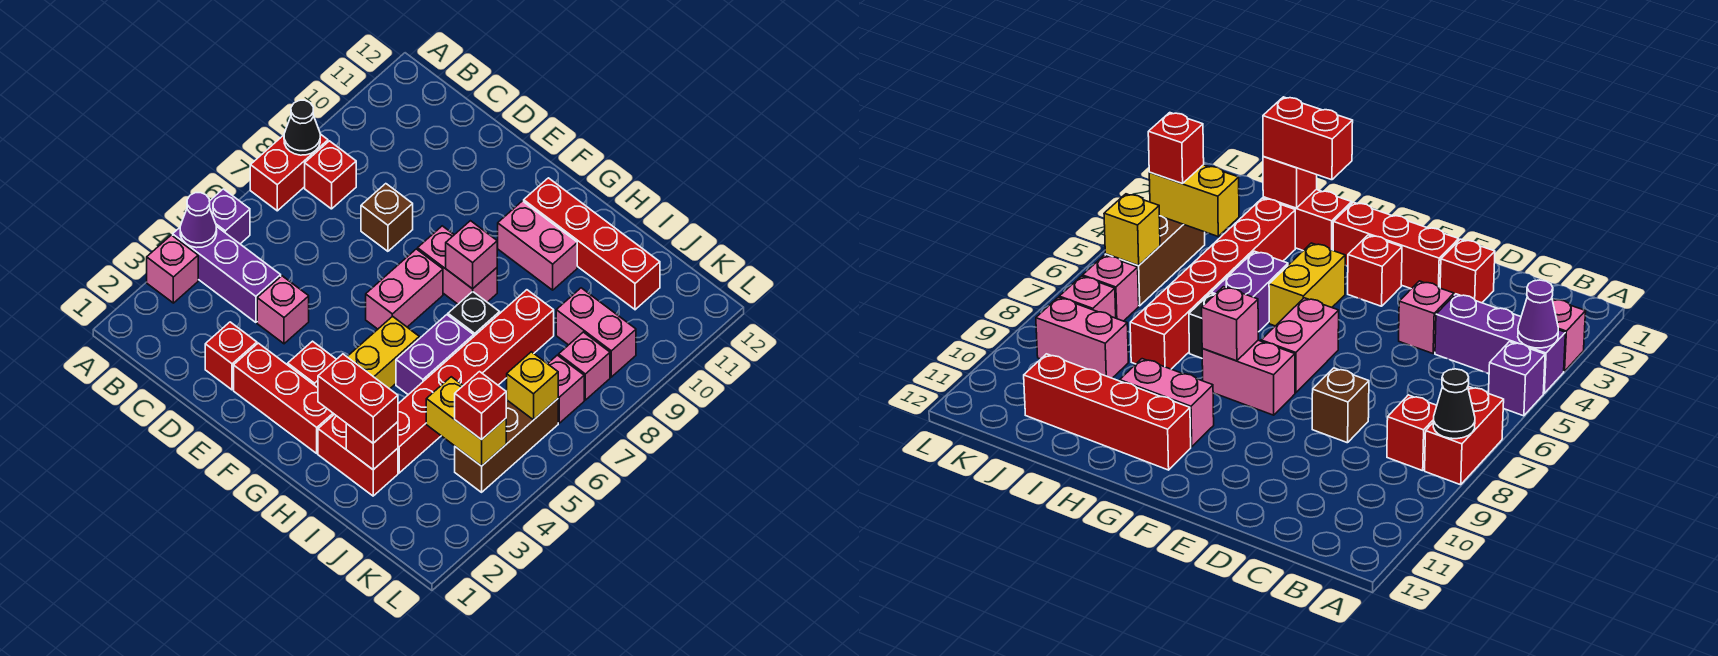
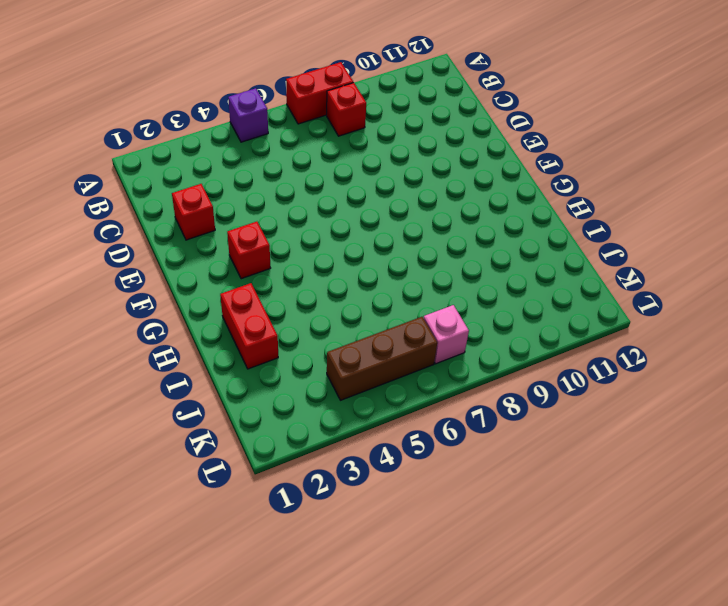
none -> pink brick A3 level 1
none -> purple brick A4:C4 level 1
none -> pink brick D4 level 1
none -> brown brick D8 level 1

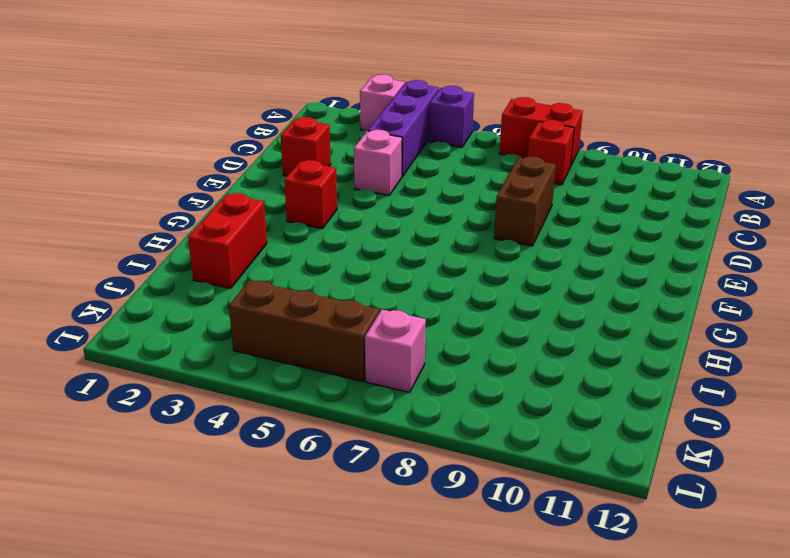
brown brick D8:E8 level 1 -> brown brick D8 level 1
none -> red brick E2:G2 level 1
none -> pink brick F6:F7 level 1
none -> pink brick F8:G8 level 1
none -> yellow brick G4:G5 level 1

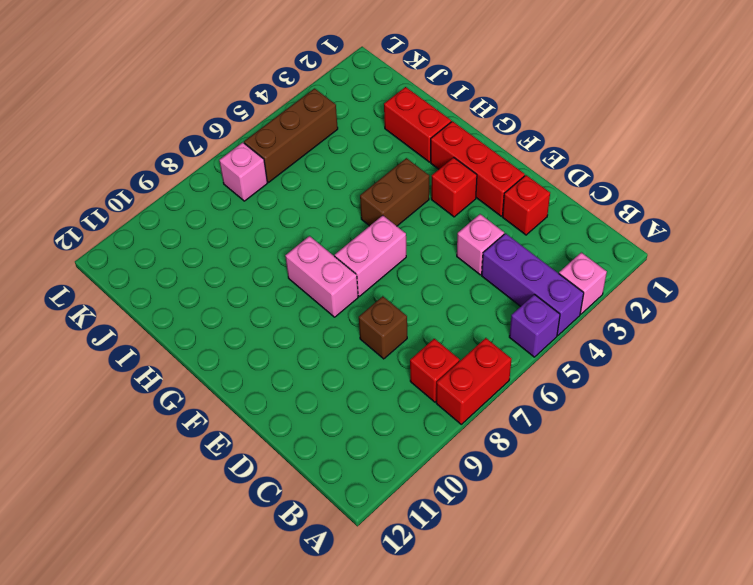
brown brick G4:G5 level 1 -> yellow brick G4:G5 level 1
none -> pink brick G10:H10 level 1
none -> red brick G11:J11 level 1
none -> purple brick H5:H6 level 1
none -> black brick H7 level 1

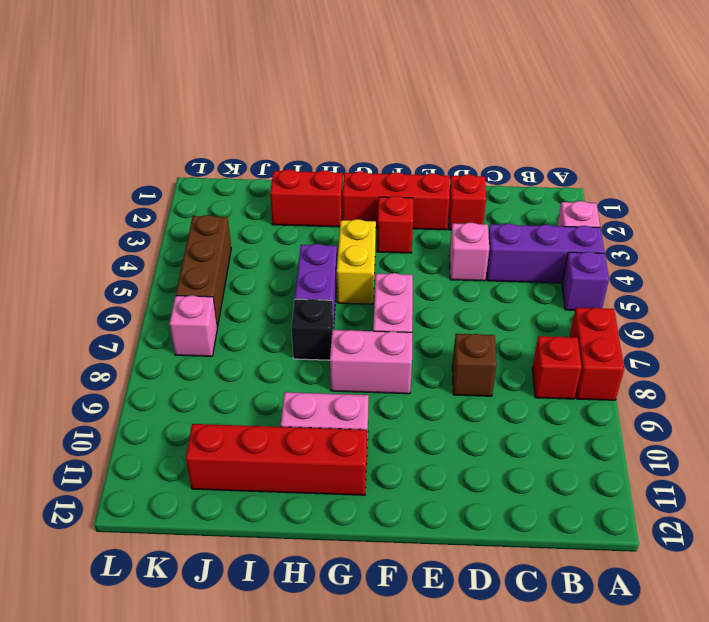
none -> red brick I3:I8 level 1
none -> pink brick J9:K9 level 1
none -> pink brick K8 level 1
none -> purple cone A4 level 2

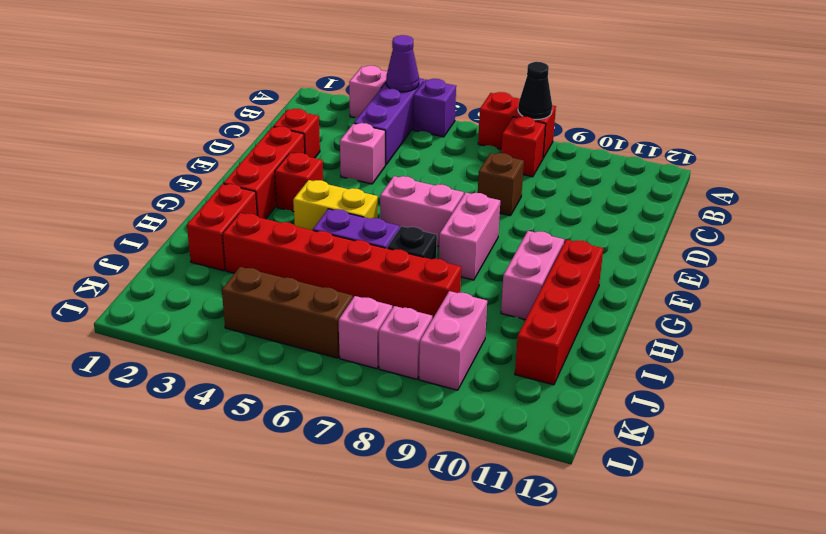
none -> pink brick G8 level 2
none -> red brick I2 level 2
none -> yellow brick J4:K4 level 2
none -> yellow brick K6 level 2

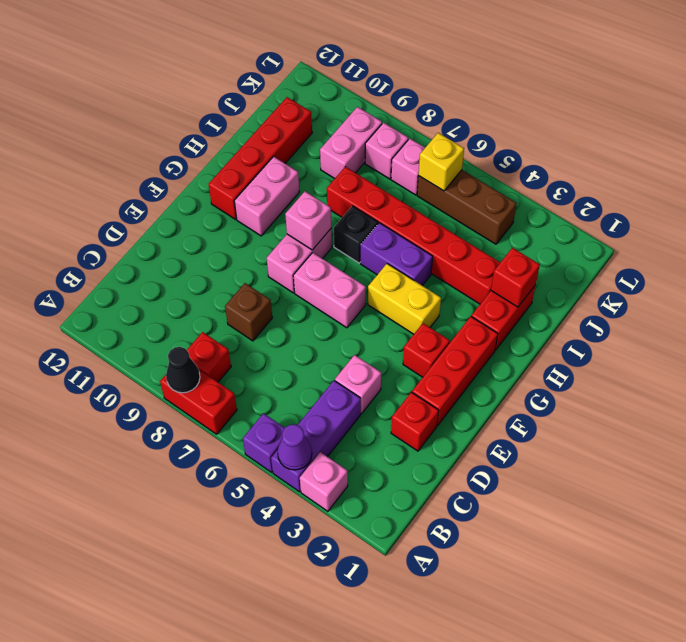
none -> yellow brick J4:K4 level 2
none -> red brick H2:I2 level 3
none -> red brick K4 level 3

